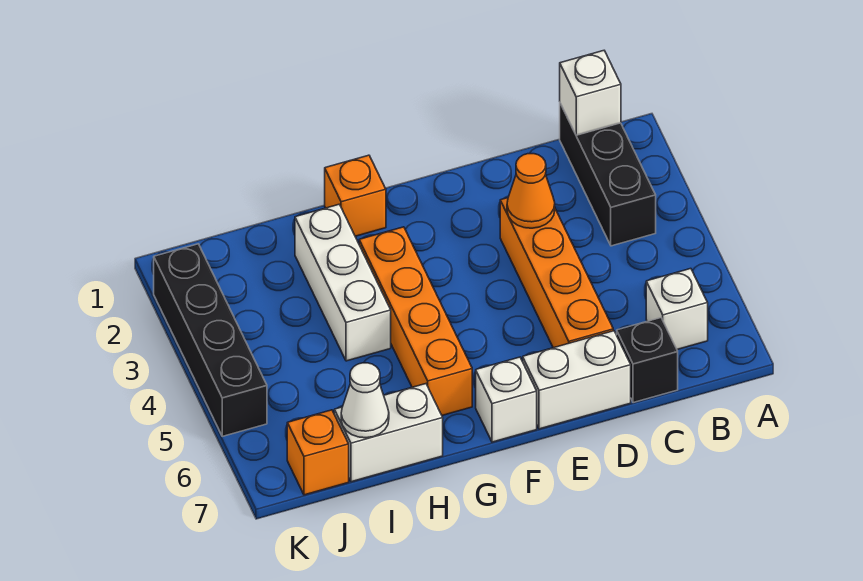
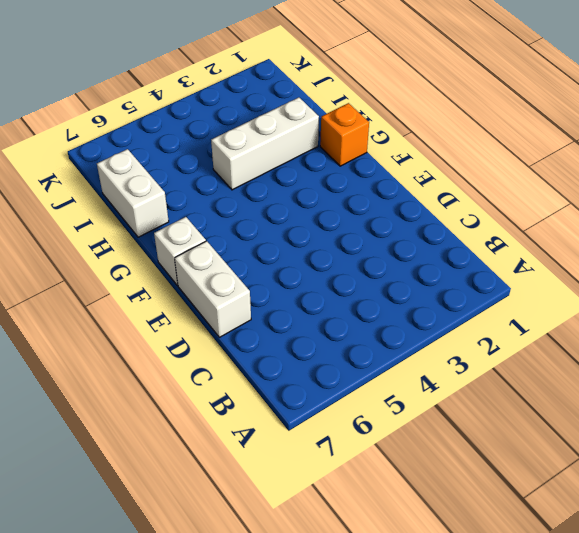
none -> black brick B1:B3 level 1
none -> white brick B6 level 1
none -> black brick C7 level 1

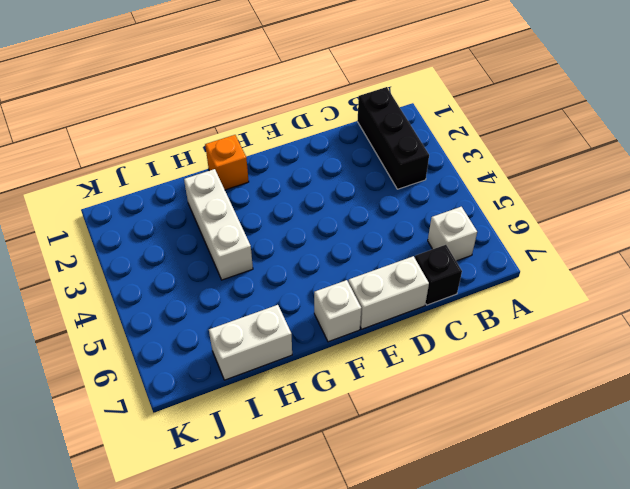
none -> orange brick D3:D6 level 1
none -> orange brick G3:G6 level 1
none -> orange brick J7 level 1

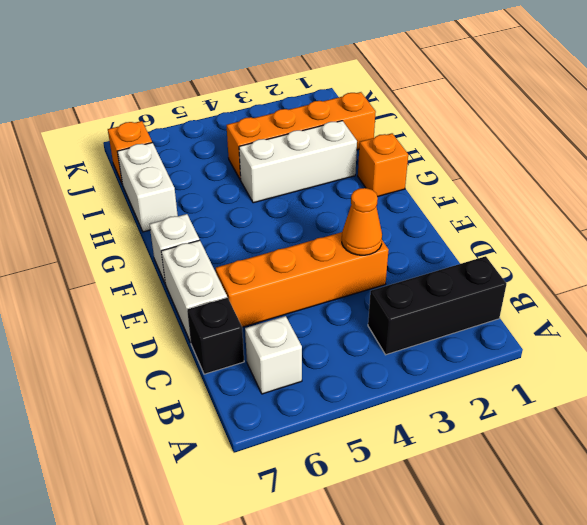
orange brick I1:I4 level 1 -> orange brick G3:G6 level 1
none -> black brick K2:K5 level 1
none -> white brick B1 level 2
none -> white cone I7 level 2

